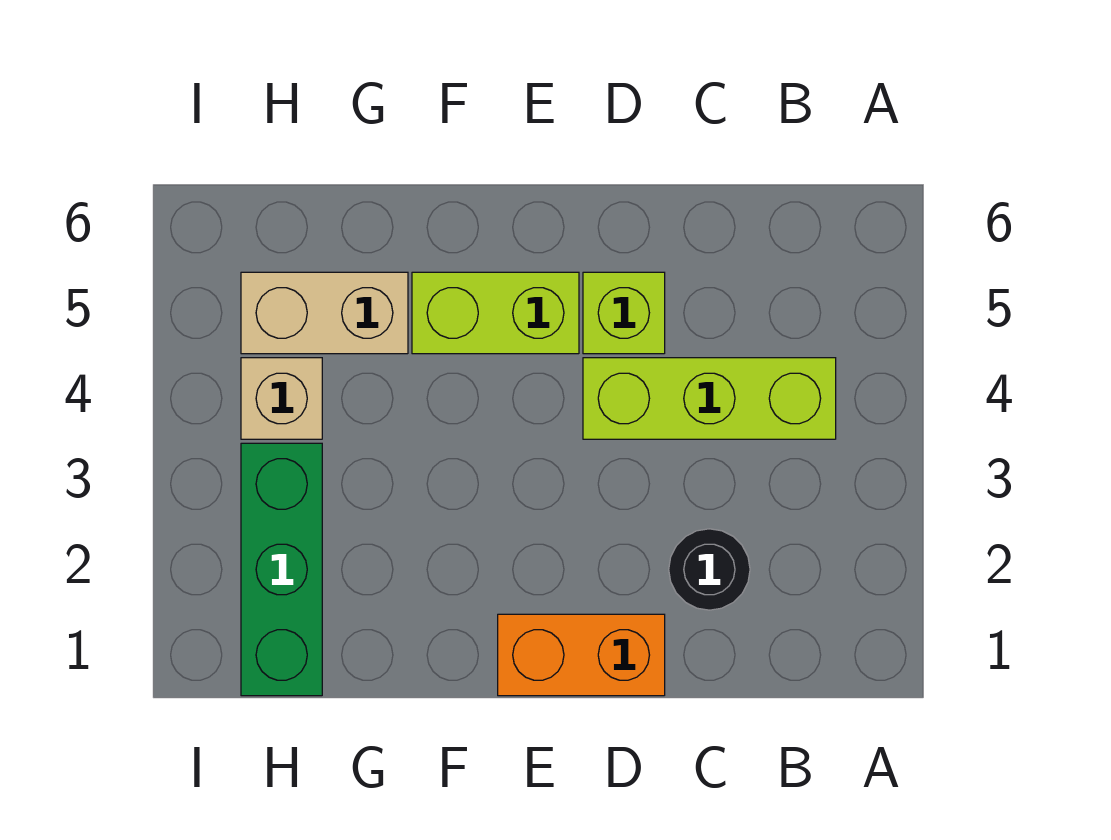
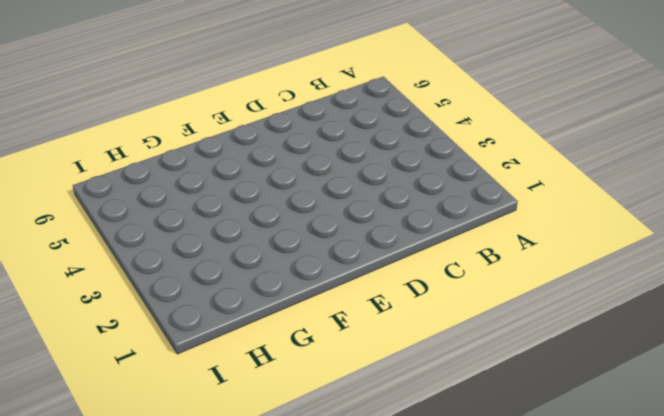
none -> lime brick B4:D4 level 1
none -> black round brick C2 level 1

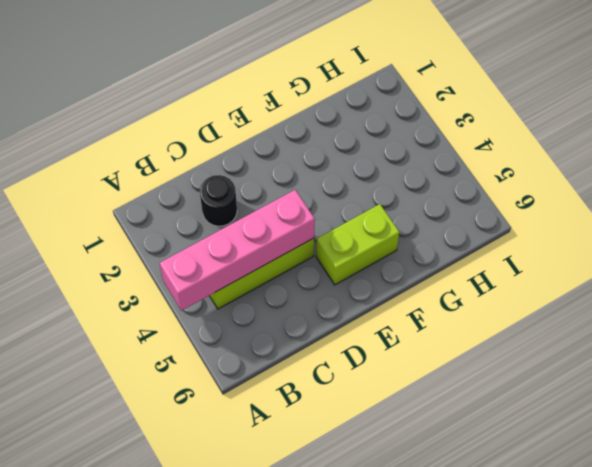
pink brick A4:D4 level 2 -> none
none -> orange brick D1:E1 level 1
none -> lime brick D5 level 1

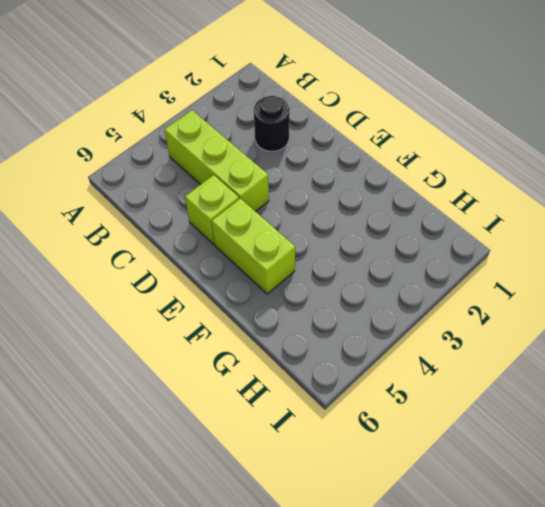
none -> orange brick D1:E1 level 1
none -> tan brick G5:H5 level 1

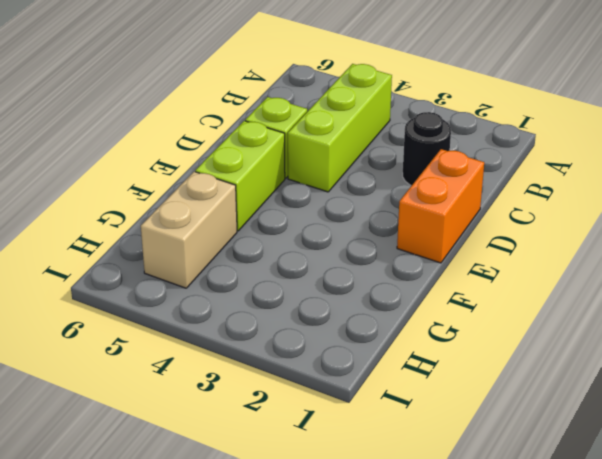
none -> green brick H1:H3 level 1
none -> tan brick H4 level 1

